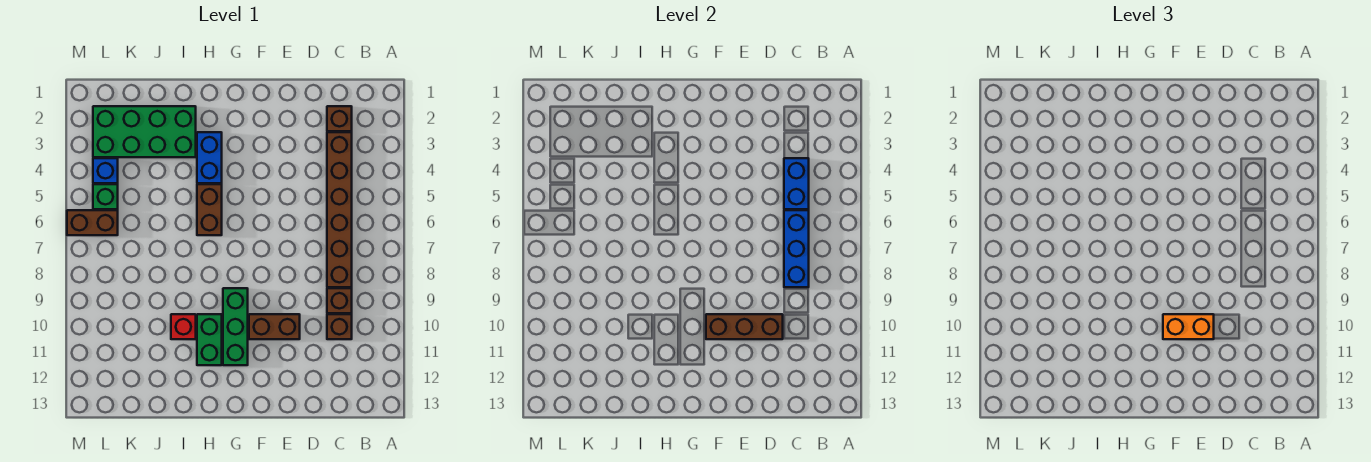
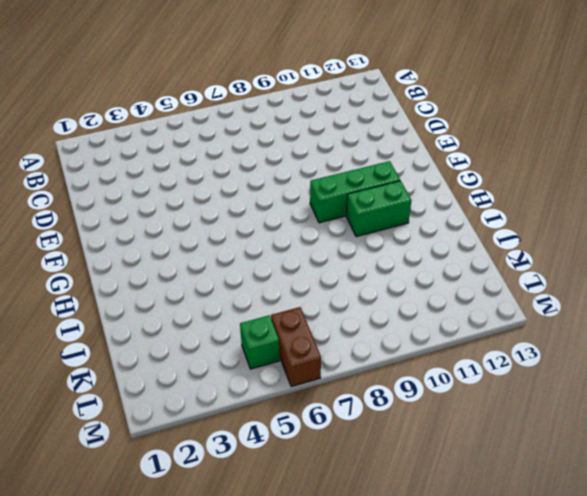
none -> brown brick C2 level 1
none -> brown brick C3:C8 level 1
none -> brown brick C9 level 1

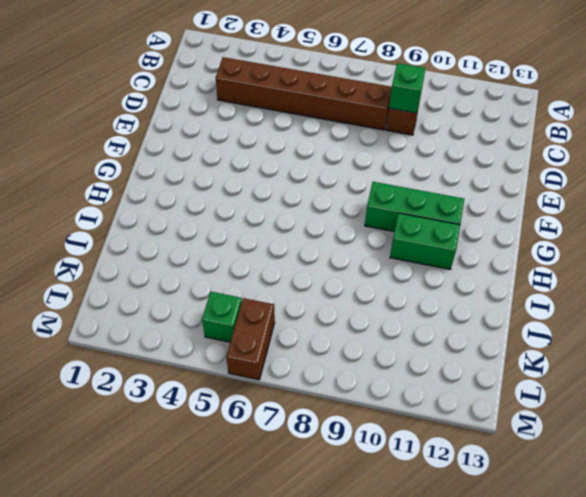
green brick C9 level 2 -> none
none -> brown brick C2 level 1
none -> brown brick C10 level 1
none -> brown brick E10:F10 level 1

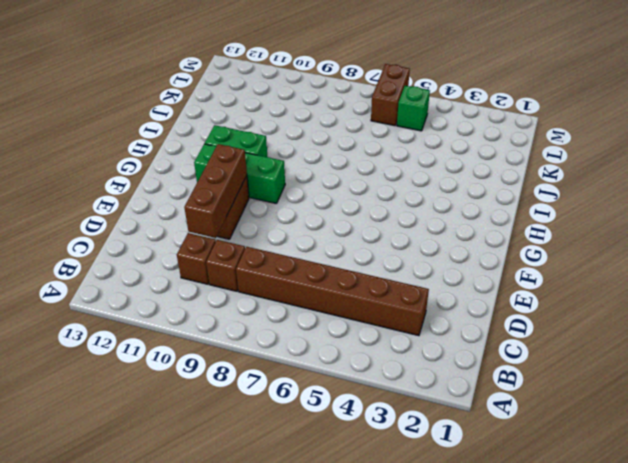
none -> brown brick C2 level 1
none -> blue brick H3:H4 level 1
none -> brown brick H5:H6 level 1

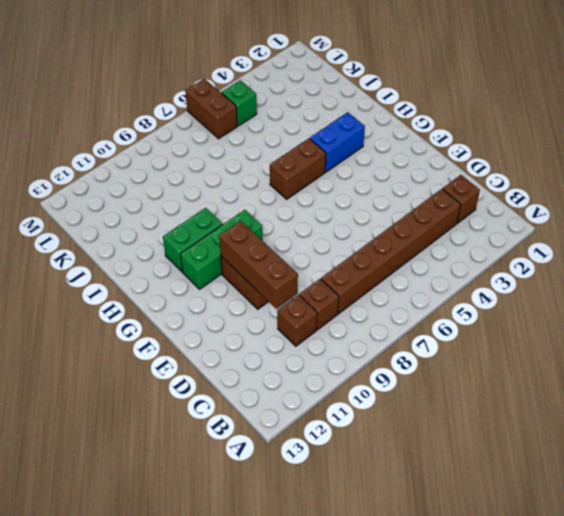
none -> green brick I2:L3 level 1
none -> red brick I10 level 1
none -> blue brick L4 level 1

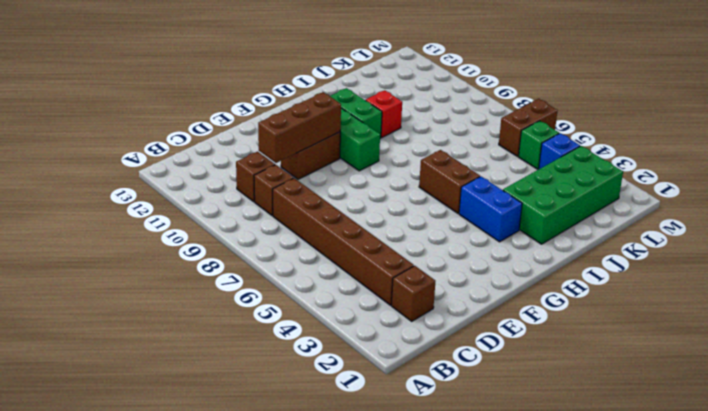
none -> blue brick C4:C5 level 2
none -> blue brick C6:C8 level 2
none -> orange brick E10:F10 level 3

